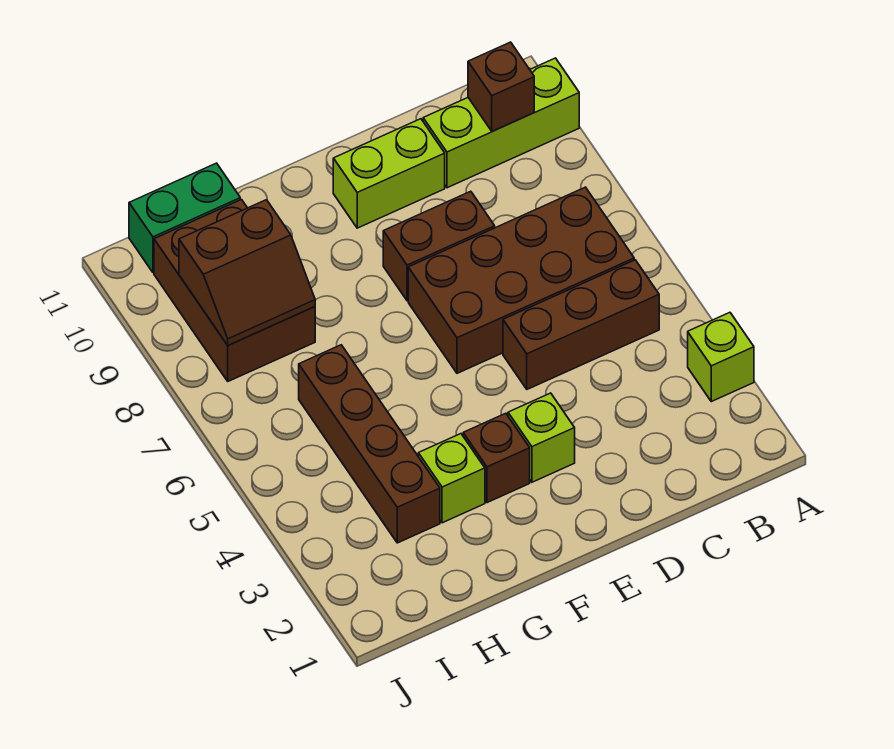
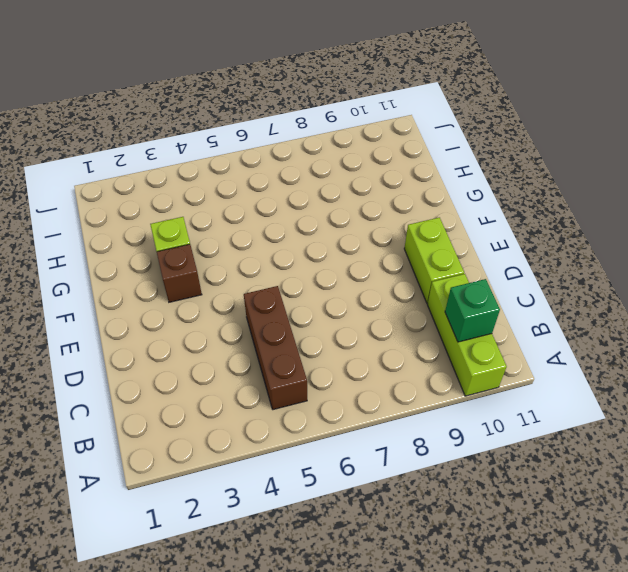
green brick B10 level 2 -> brown brick B10 level 2
none -> lime brick A3 level 1
none -> brown brick B6:E7 level 1
none -> brown brick D8:E8 level 1

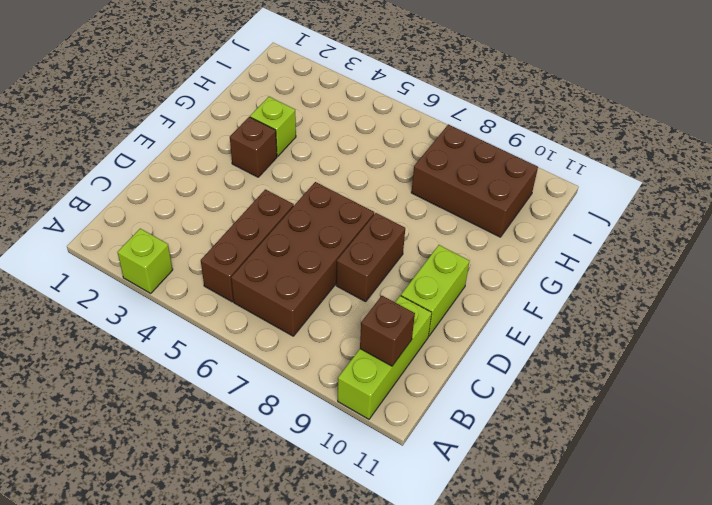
none -> lime brick E3 level 1
none -> brown brick H3:H6 level 1
none -> green brick H11:I11 level 1

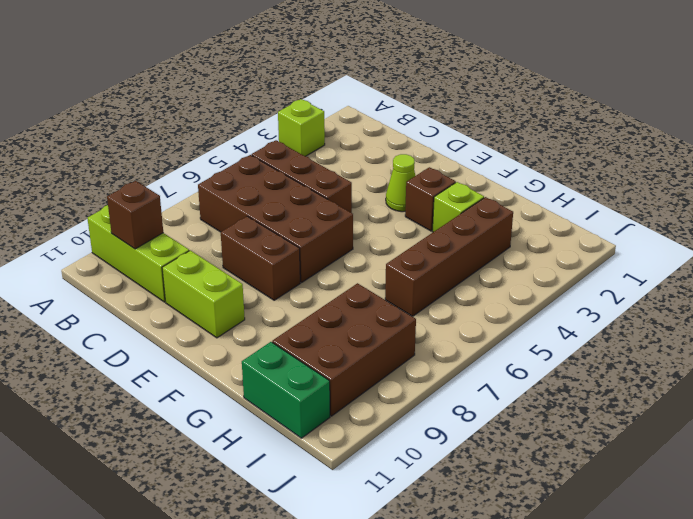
lime cone E3 level 1 -> lime brick E3 level 1
none -> brown slope H8:I9 level 2 top 9

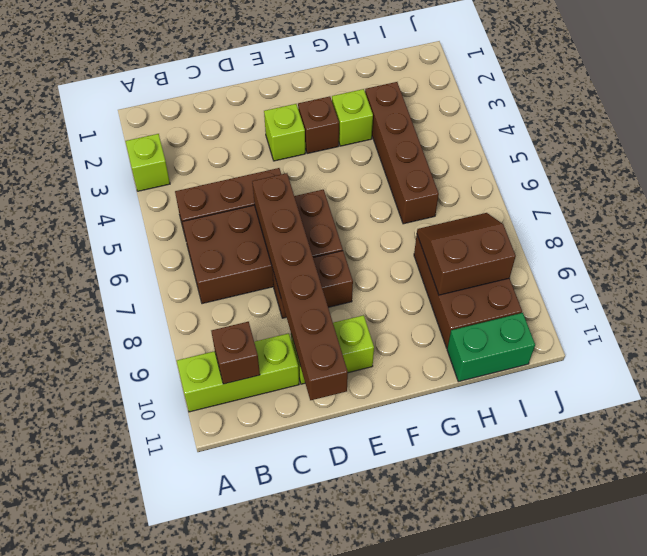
brown brick D6:D11 level 2 -> none

